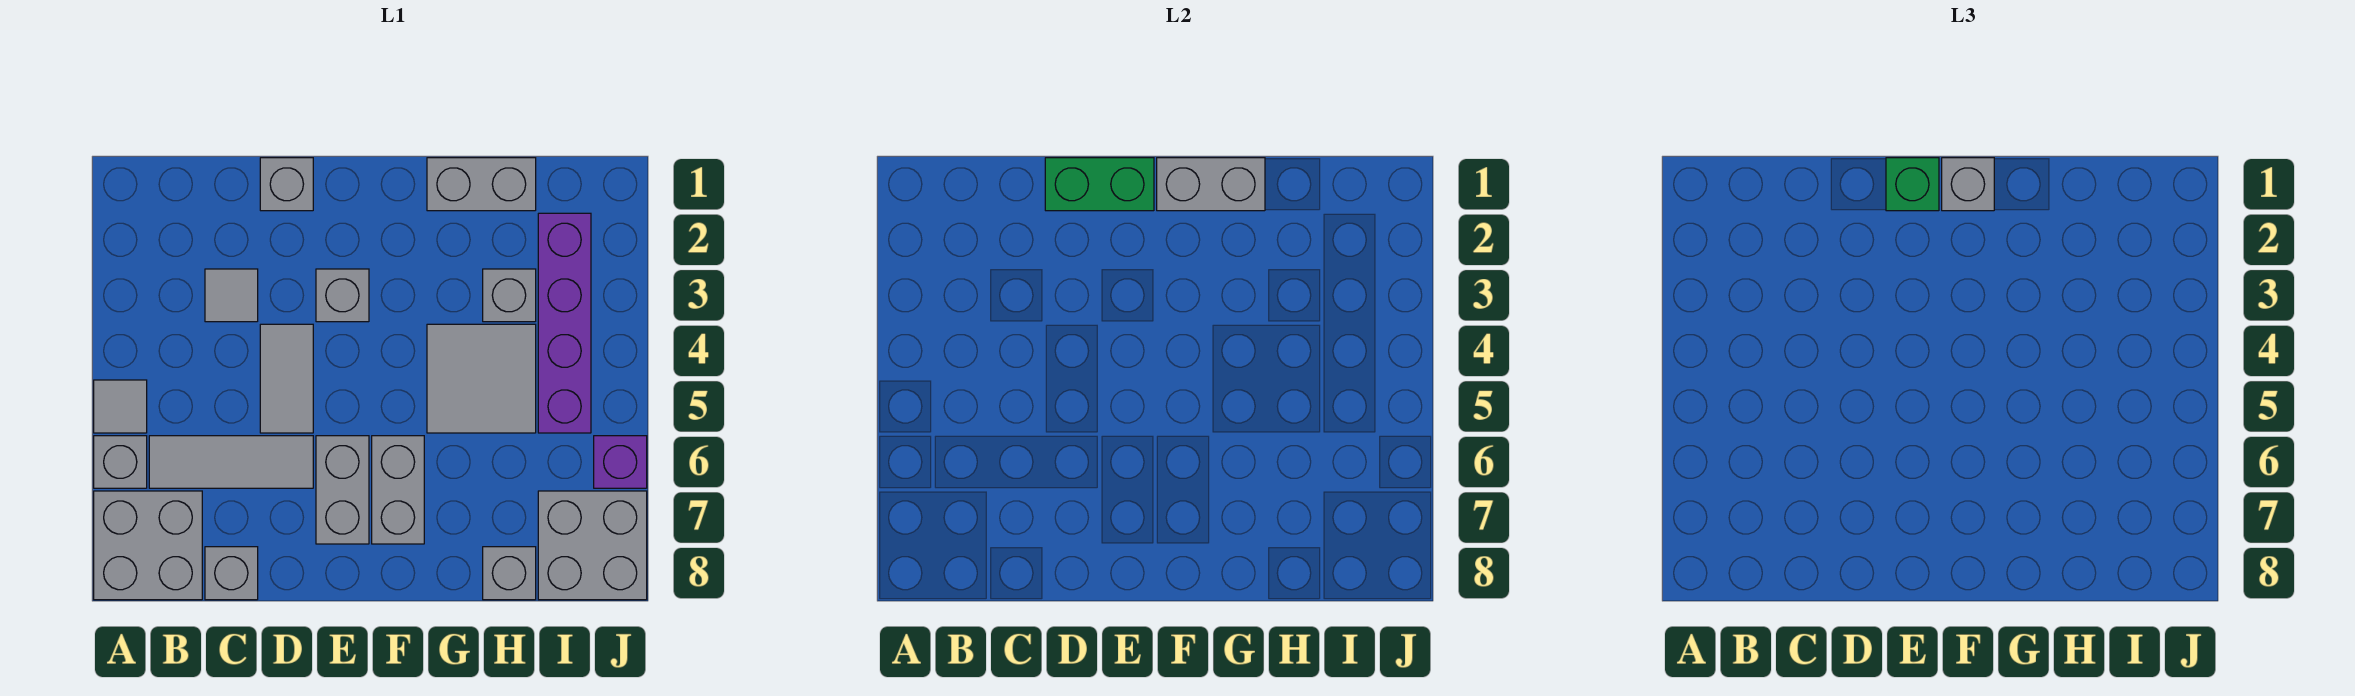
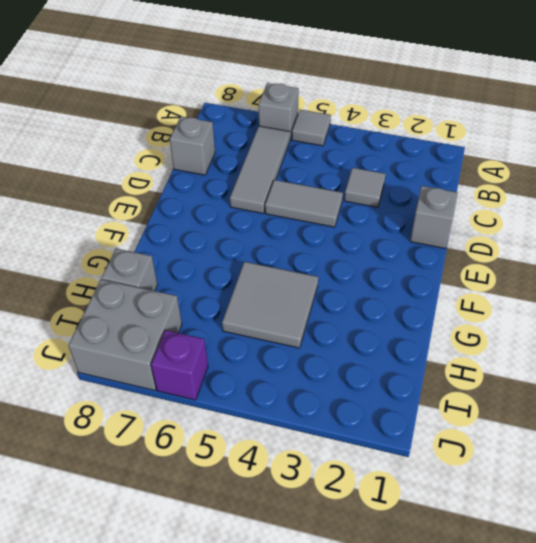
none -> grey brick A7:B8 level 1
none -> grey brick E3 level 1
none -> grey brick E6:E7 level 1

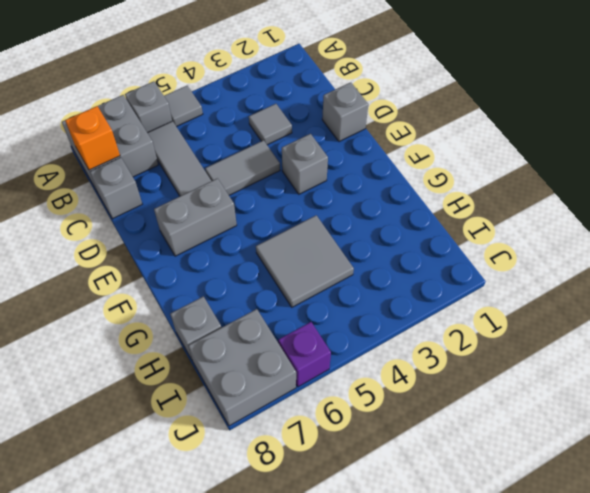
orange brick B8 level 2 -> none
none -> grey brick F6:F7 level 1
none -> grey brick G1:H1 level 1
none -> grey brick H3 level 1

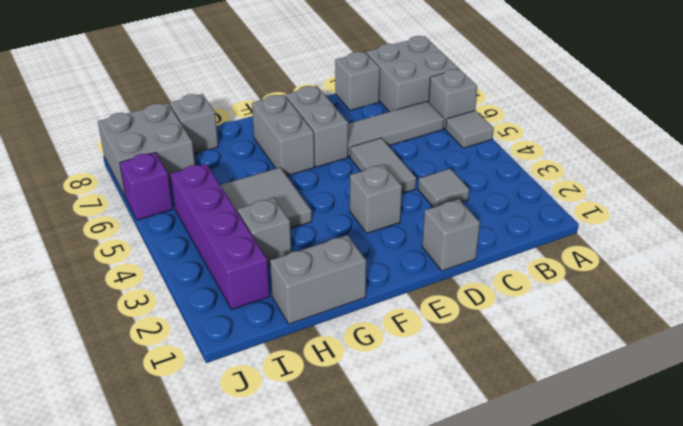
none -> green brick D1:E1 level 2
none -> grey brick F1:G1 level 2
none -> green brick E1 level 3

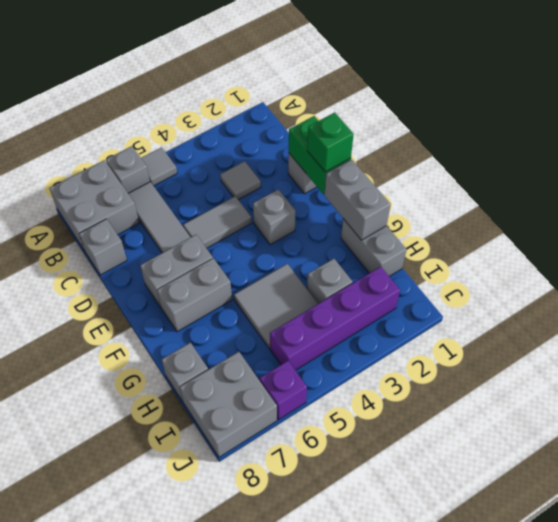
none -> grey brick F1 level 3

